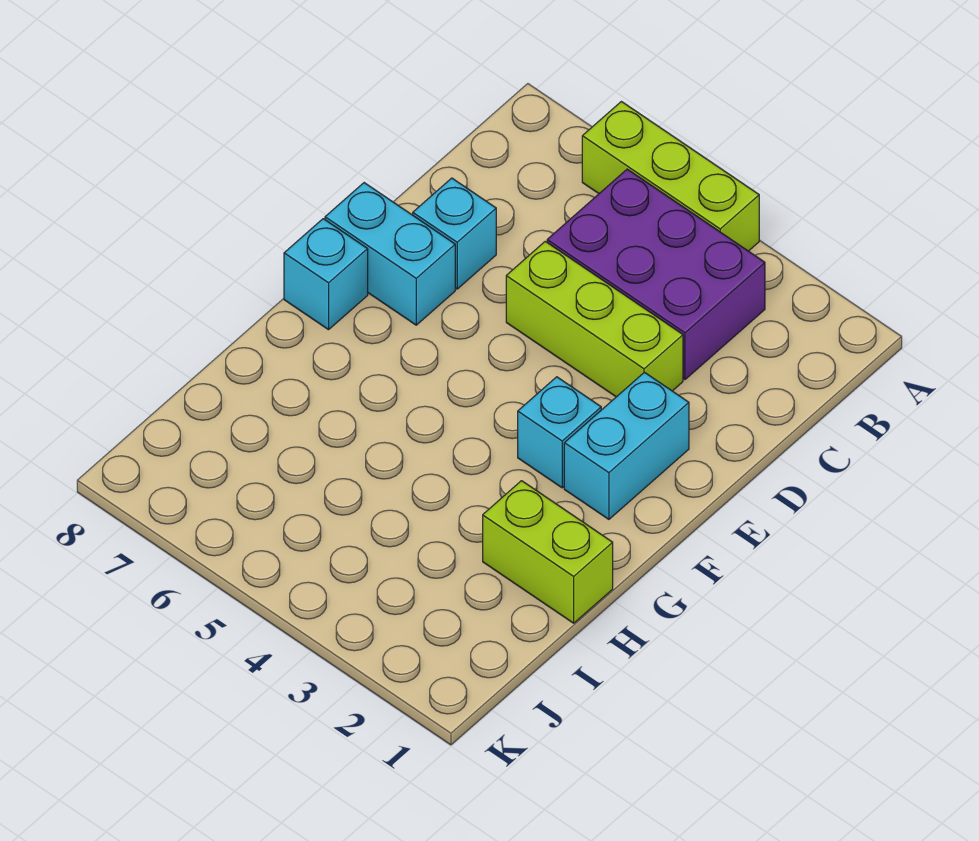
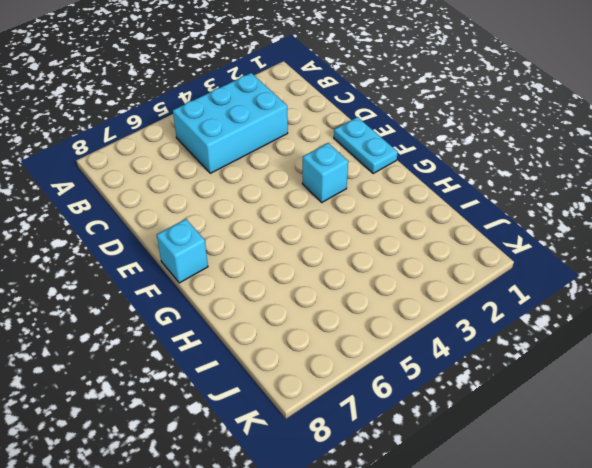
cyan brick B3:C5 level 1 -> purple brick B3:C5 level 1
cyan plate E1:F1 level 1 -> none
none -> lime brick A4:A6 level 1
none -> lime brick D3:D5 level 1

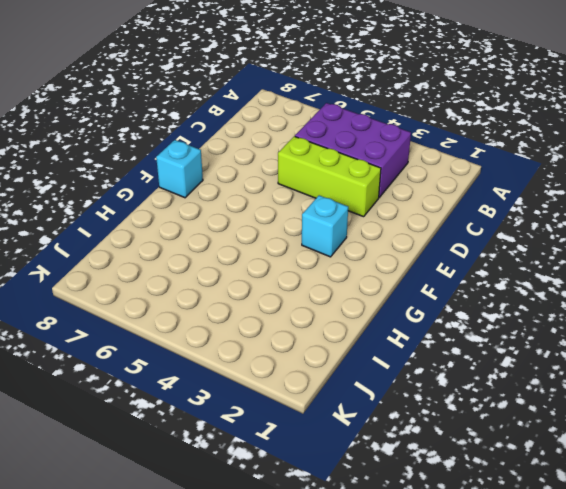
none -> lime brick A4:A6 level 1
none -> cyan brick D7 level 1

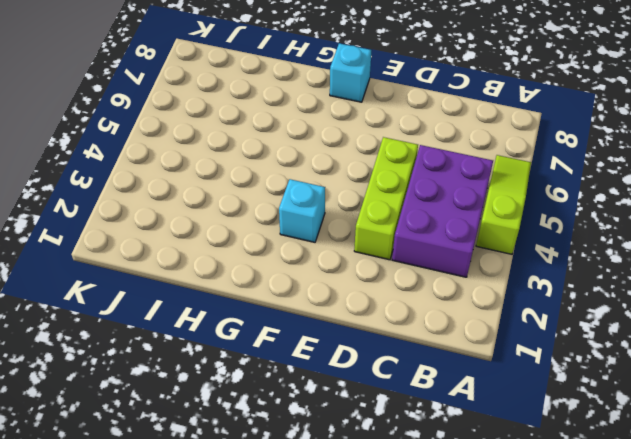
lime slope A4:A6 level 1 top 4 -> lime brick A4:A6 level 1
none -> cyan brick D7 level 1
none -> cyan brick E2:F2 level 1

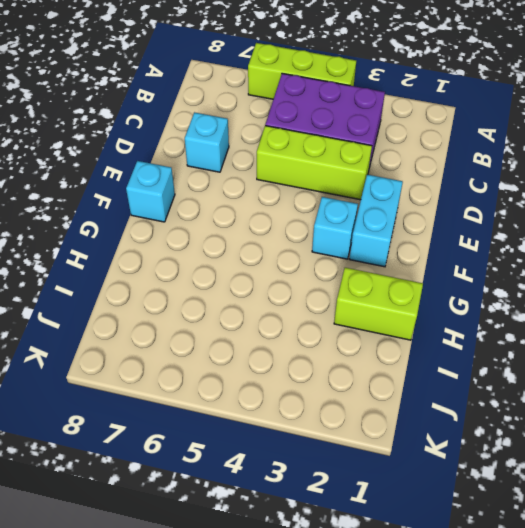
none -> cyan brick E7:E8 level 1

